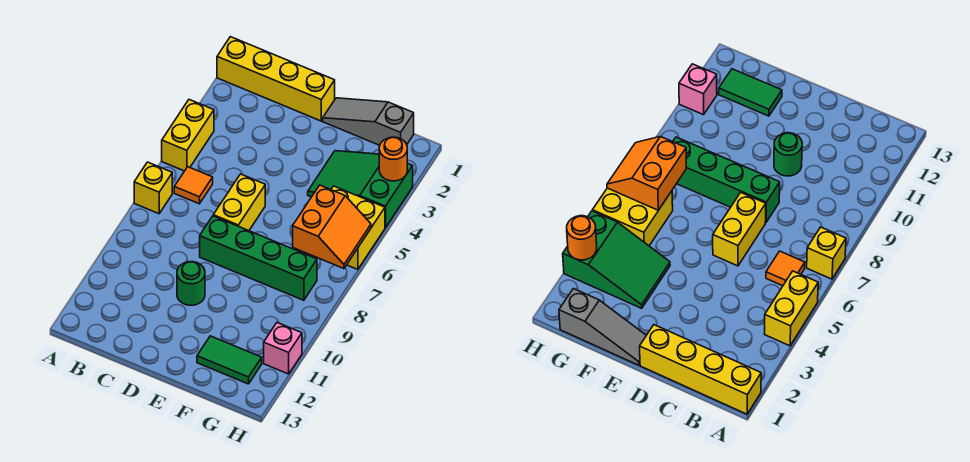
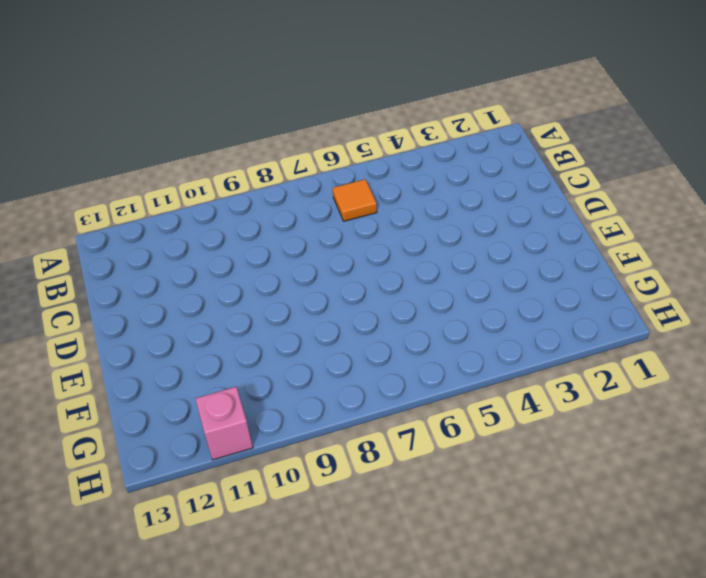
none -> yellow brick A1:D1 level 1
none -> yellow brick A4:A5 level 1
none -> yellow brick A7 level 1

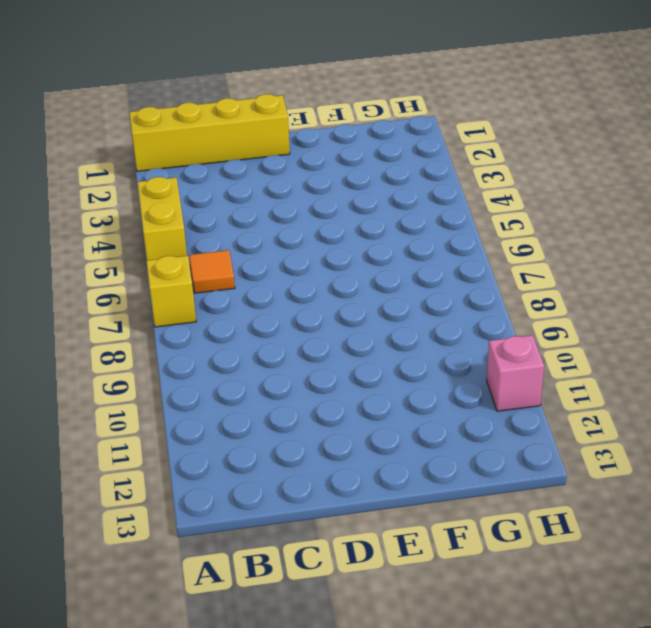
none -> yellow brick D6:D7 level 1
none -> green brick D8:G8 level 1
none -> green round brick D10 level 1

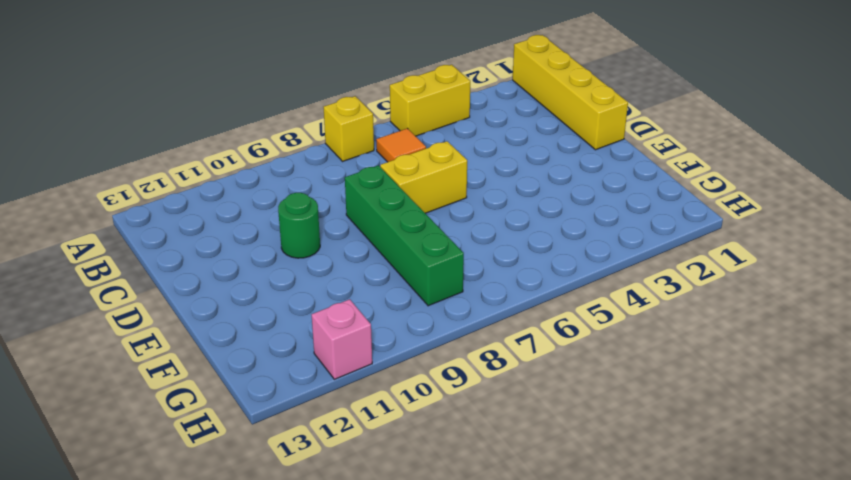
none -> grey slope E1:G1 level 1 top G
none -> green slope F3:H4 level 1 top H
none -> green tile F12:G12 level 1

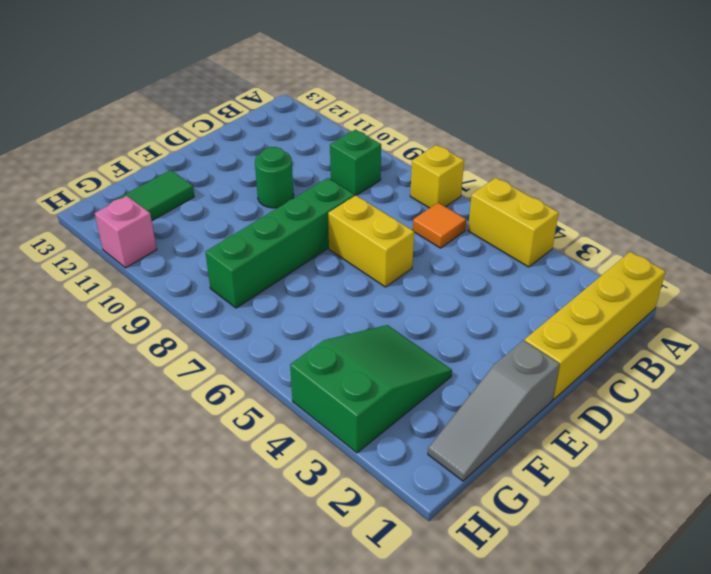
green brick B9 level 1 -> none
grey slope E1:G1 level 1 top E -> grey slope E1:G1 level 1 top G
none -> yellow brick G5:H6 level 1
none -> orange slope G6:H7 level 2 top G
none -> orange round brick H3 level 2

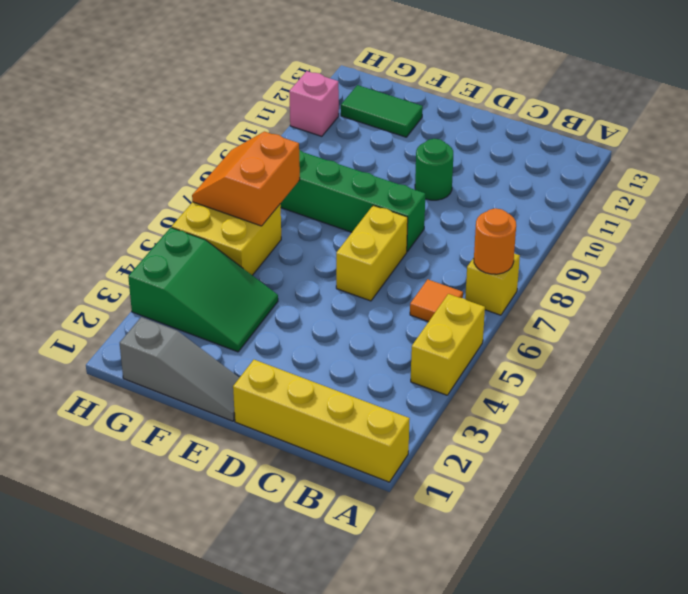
orange round brick A7 level 2 -> orange round brick H3 level 2

